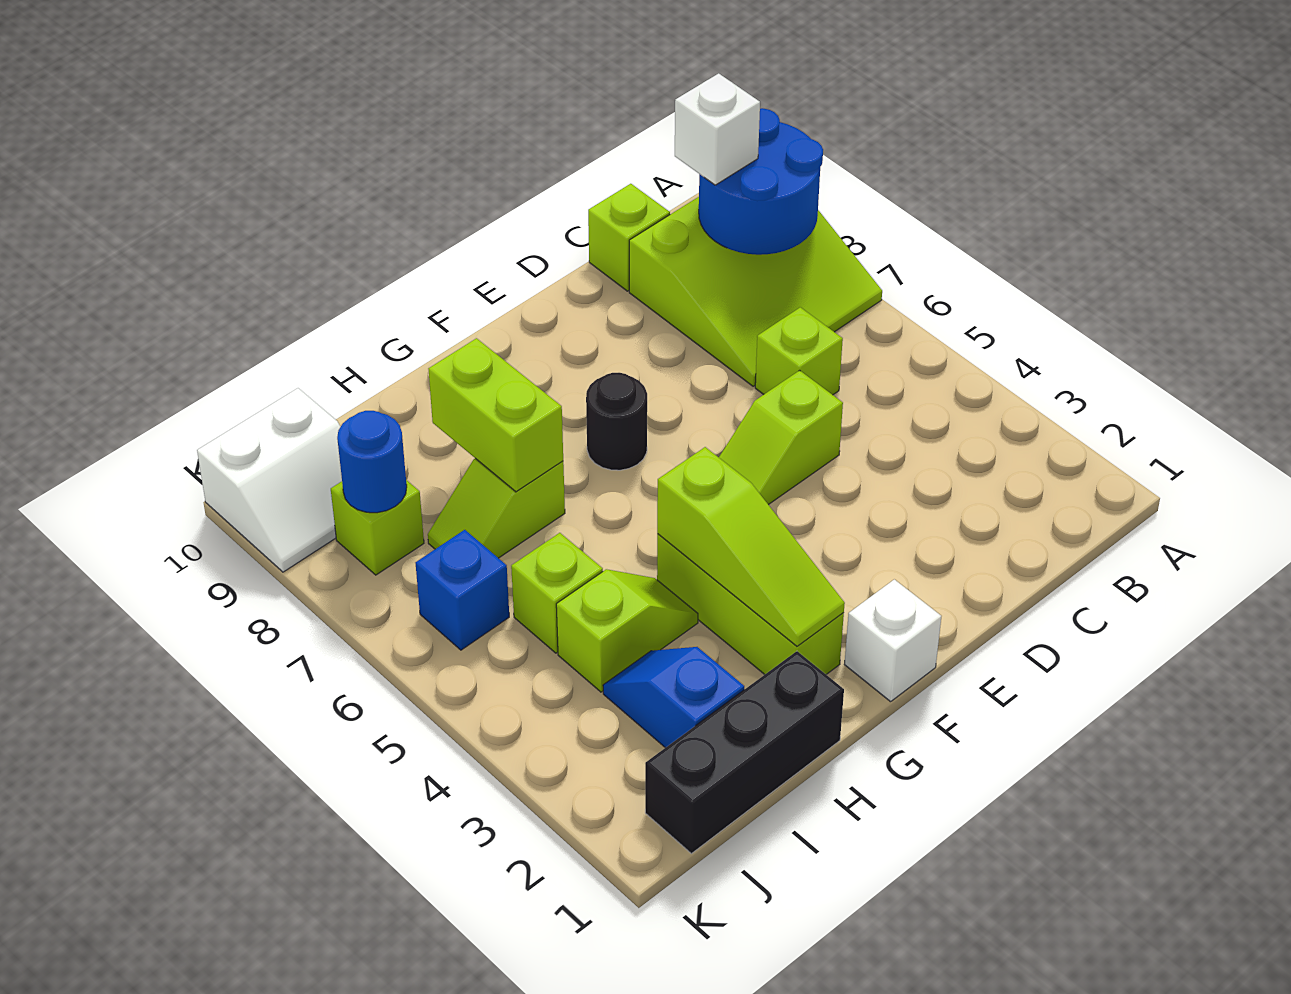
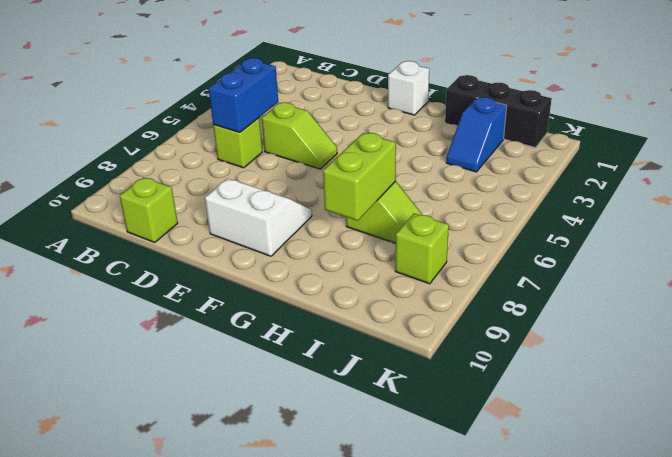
blue brick C5:C6 level 2 -> none
white slope E8:F9 level 1 top 9 -> white slope J9:K10 level 1 top 10
none -> lime slope A7:C9 level 1 top 9
none -> black round brick F7 level 1
none -> lime brick G2:G4 level 1

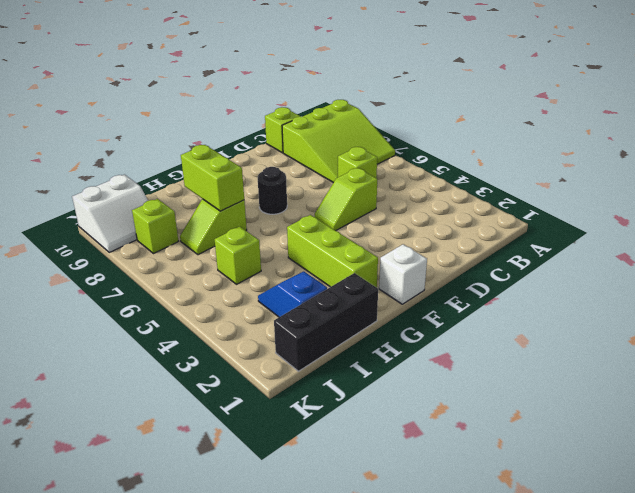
none -> lime slope H4:I4 level 1 top I
none -> blue brick J6 level 1
none -> blue round brick A8:B9 level 2

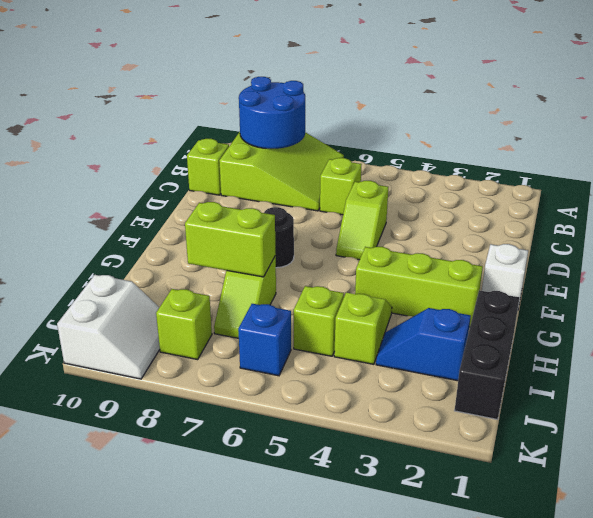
none -> lime slope G2:G4 level 2 top 4
none -> blue round brick J8 level 2
none -> white brick B9 level 3

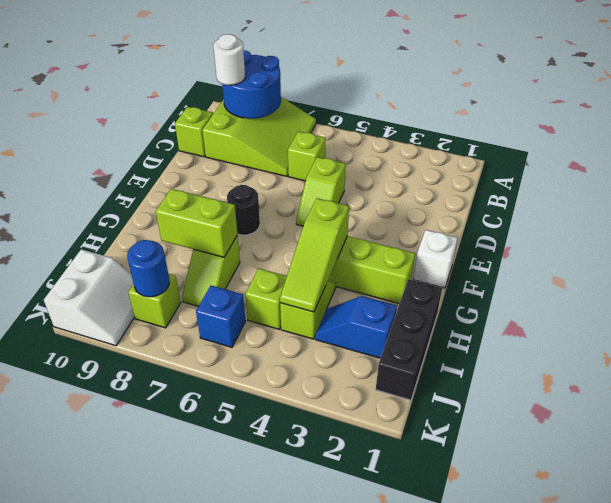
white round brick B9 level 3 -> white brick B9 level 3
lime slope G4:I4 level 2 top G -> lime slope G2:G4 level 2 top 4

